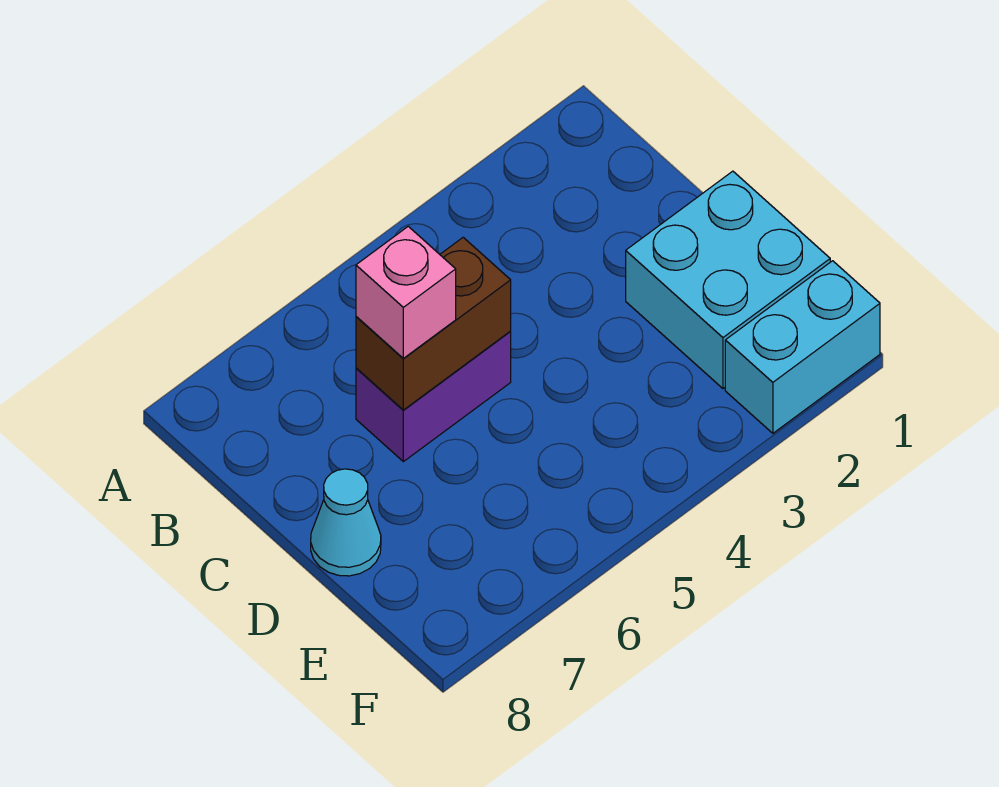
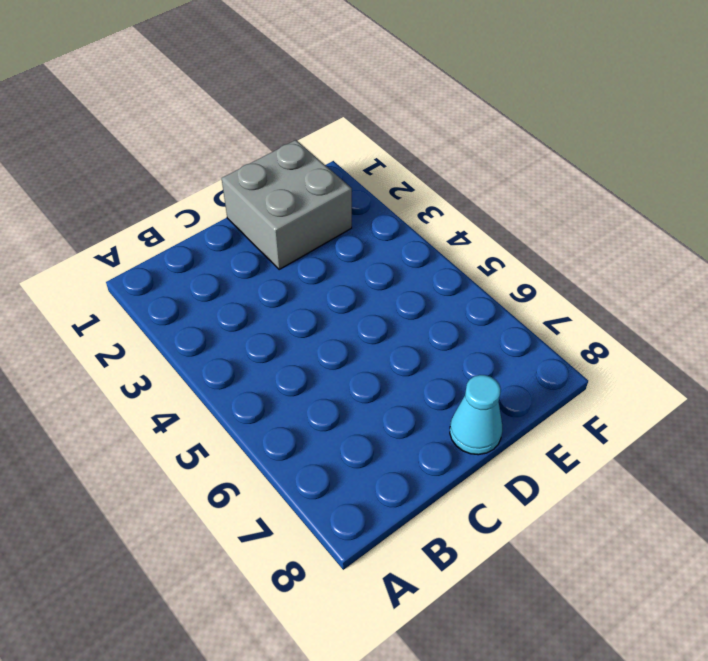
grey brick D1:E2 level 1 -> cyan brick D1:E2 level 1
none -> purple brick C5:C6 level 1
none -> cyan brick F1:F2 level 1

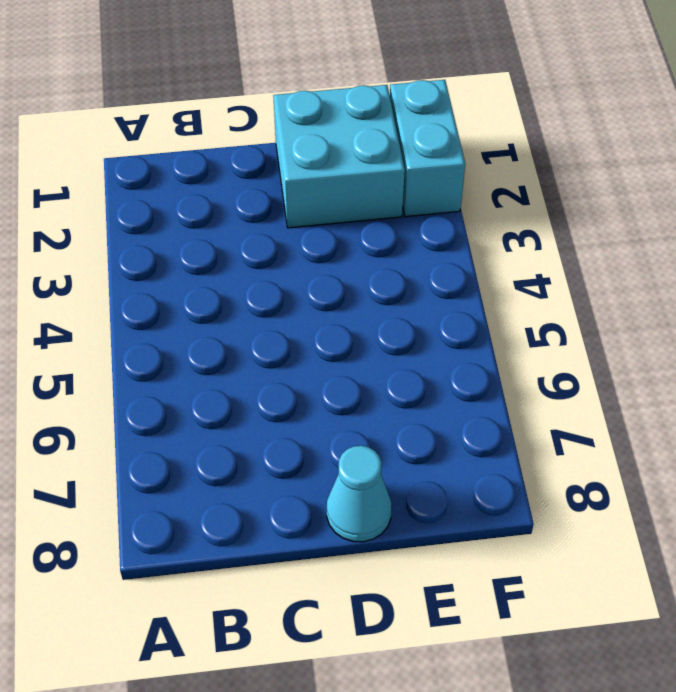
none -> purple brick C5:C6 level 1
none -> brown brick C5:C6 level 2

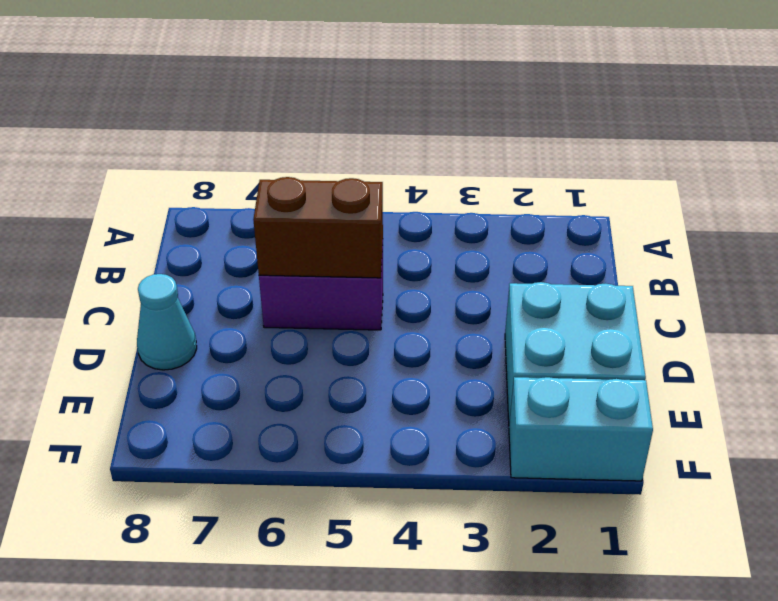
none -> pink brick C6 level 3

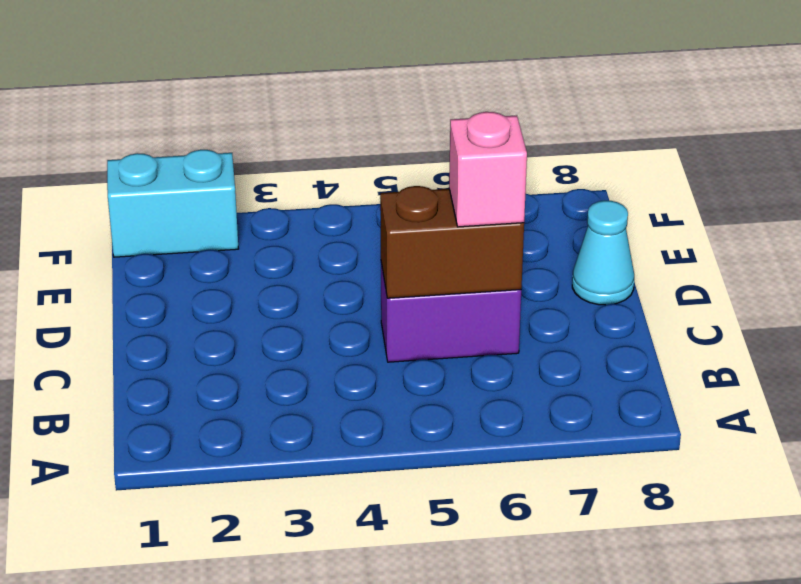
none -> cyan brick D1:E2 level 1

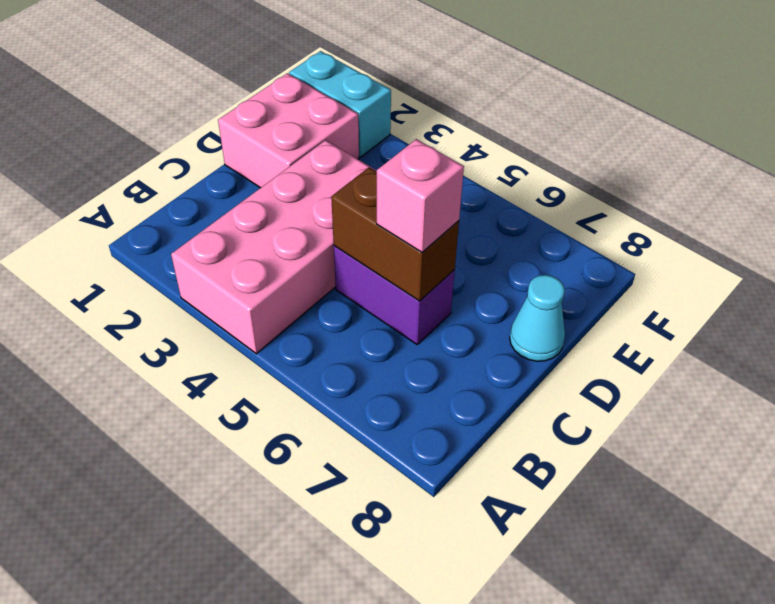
pink brick A3:D4 level 1 -> none
pink brick D1:E2 level 1 -> cyan brick D1:E2 level 1

